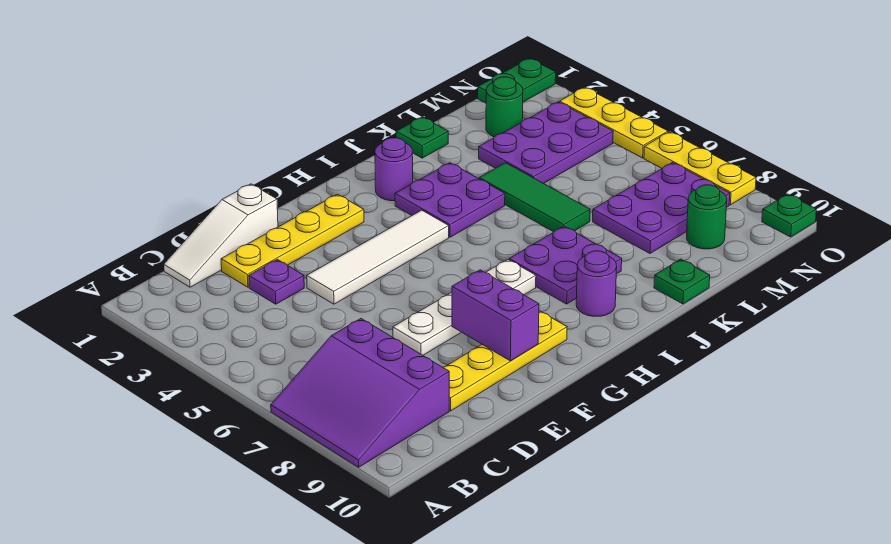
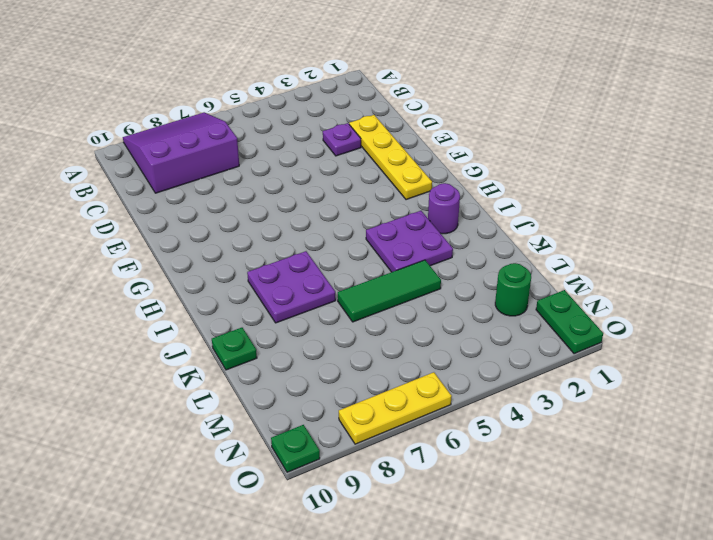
none -> white slope C1:E1 level 1 top E
none -> yellow plate D9:G9 level 1
none -> white tile E4:H4 level 1

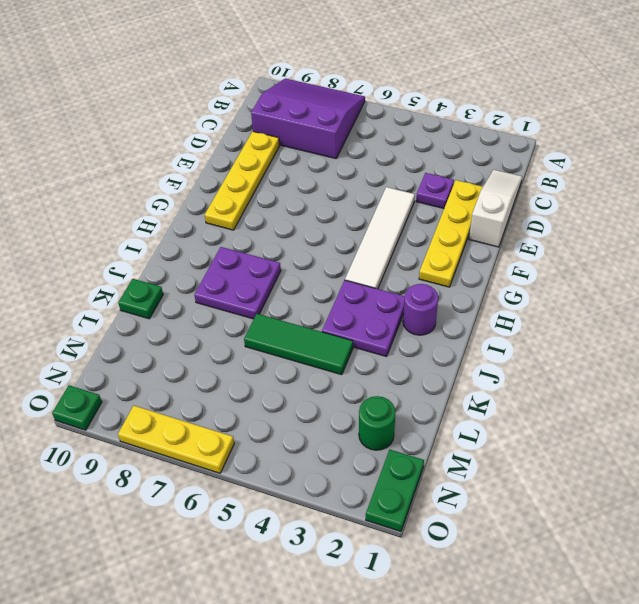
none -> white plate E7:H7 level 1
none -> purple round brick I9 level 1
none -> green plate K1 level 1

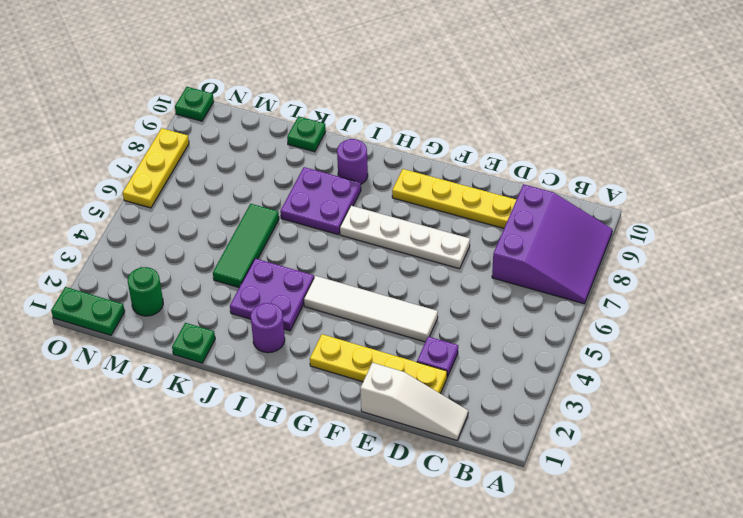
none -> purple plate L3:N4 level 1
none -> purple plate L7:N8 level 1
none -> green round brick M9 level 1

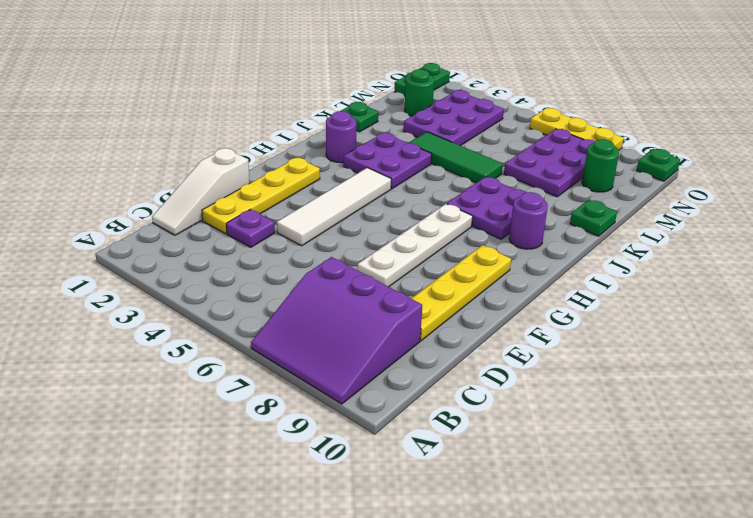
none -> yellow plate O3:O5 level 1
none -> purple brick F8:F9 level 2

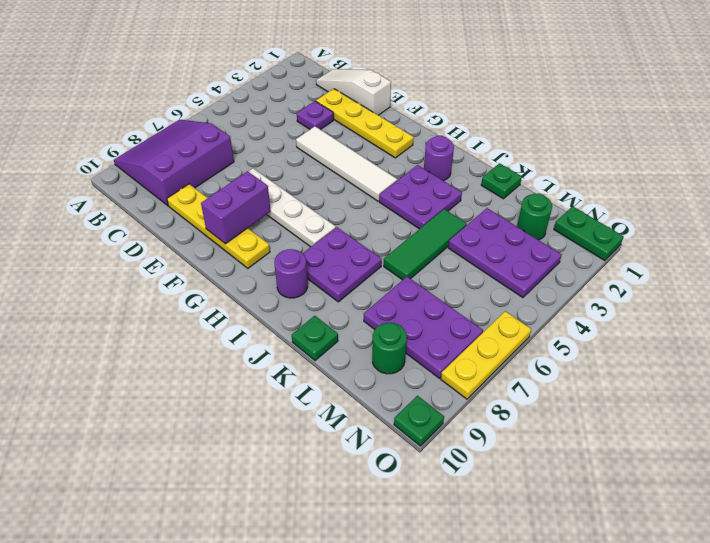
none -> yellow plate O3:O5 level 1

